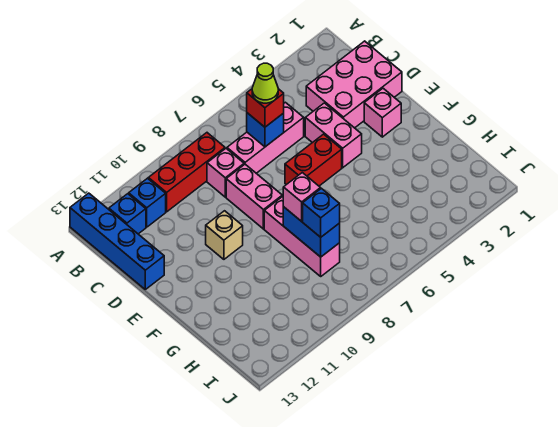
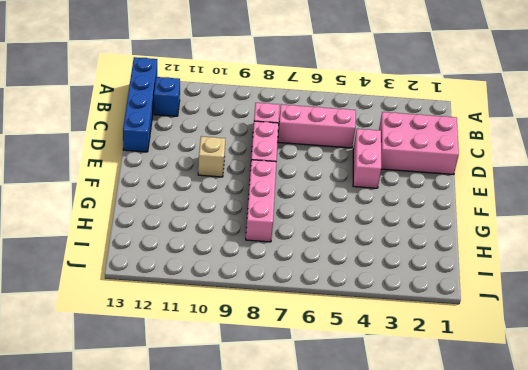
none -> red brick B8:B10 level 1
none -> blue brick B11 level 1
none -> pink brick E2 level 1

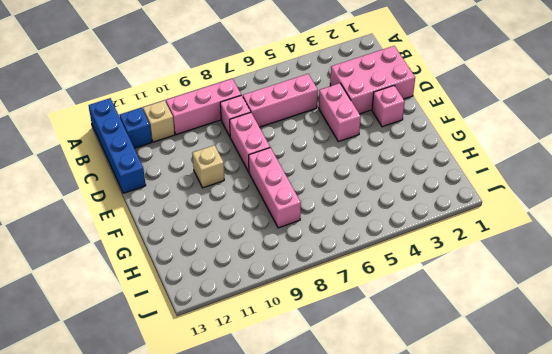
pink brick B8:B10 level 1 -> red brick B8:B10 level 1
tan brick B11 level 1 -> blue brick B11 level 1
none -> red brick E5:E6 level 1
none -> blue brick C6 level 2
none -> blue brick G8:H8 level 2

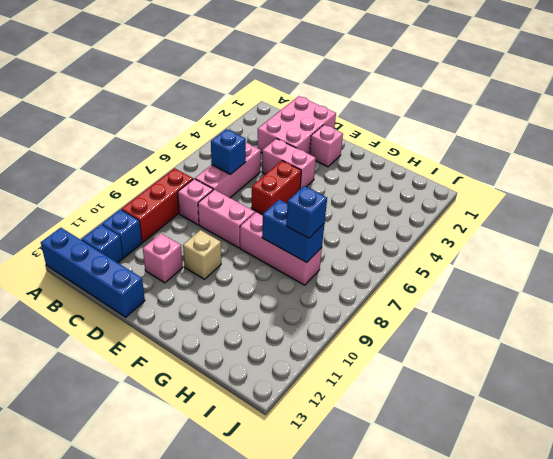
pink brick D11 level 1 -> pink brick G8 level 3
none -> red brick C6 level 3
none -> lime cone C6 level 4

